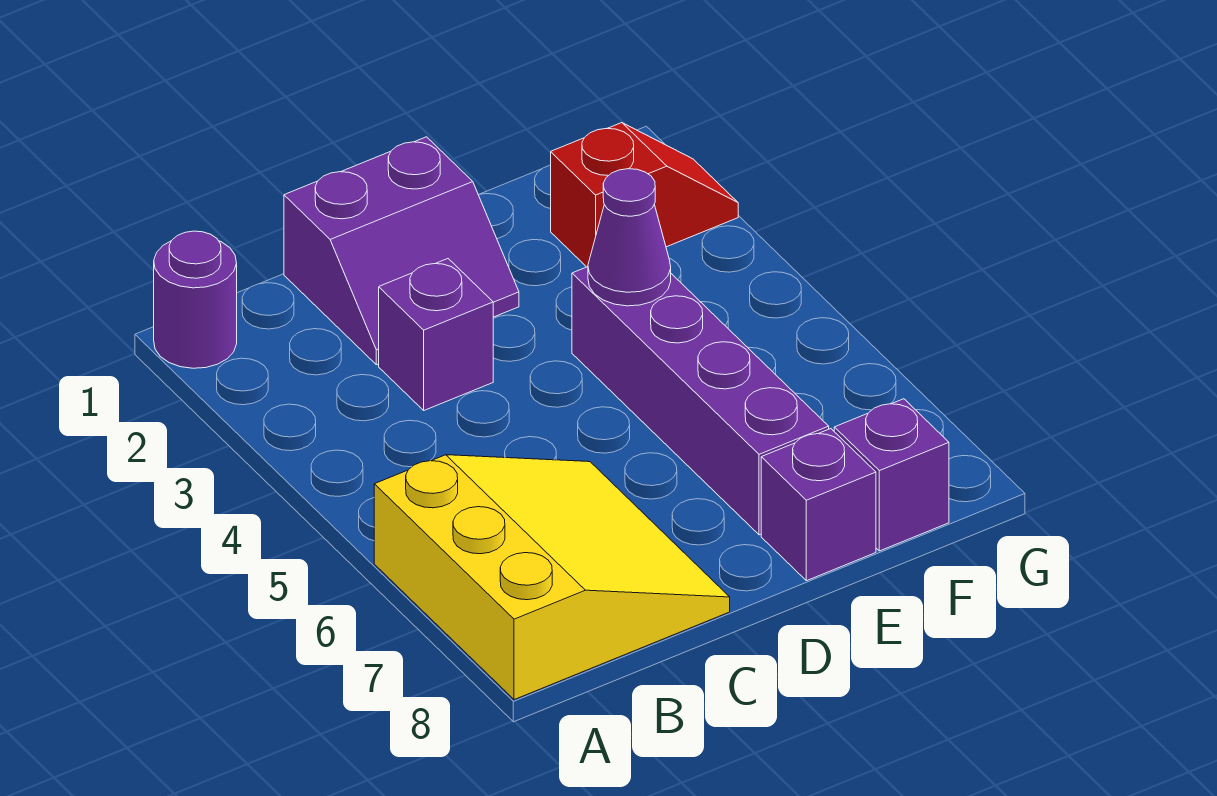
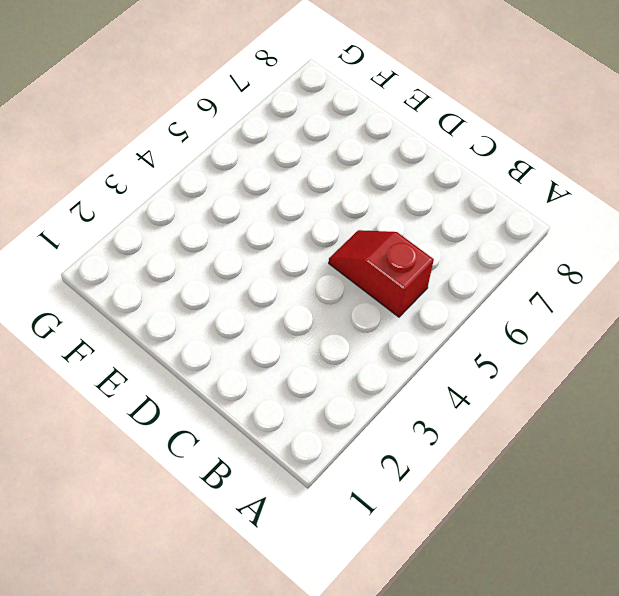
red slope B5:C5 level 1 top B -> red slope F2:G2 level 1 top F
none -> purple round brick A1 level 1
none -> yellow slope A6:C8 level 1 top A

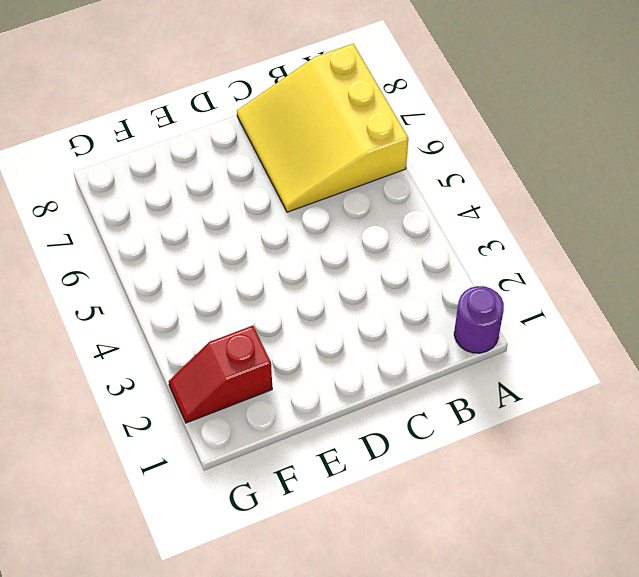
none -> purple slope C1:D2 level 1 top 1
none -> purple brick C3 level 1

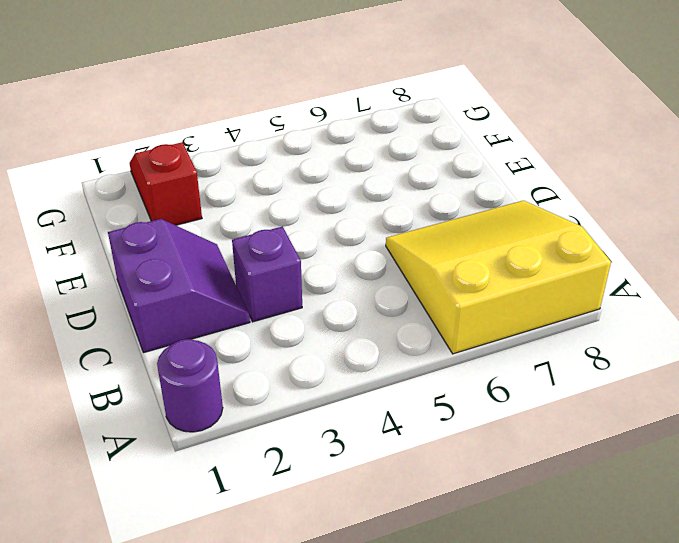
none -> purple brick E4:E7 level 1
none -> purple brick E8 level 1

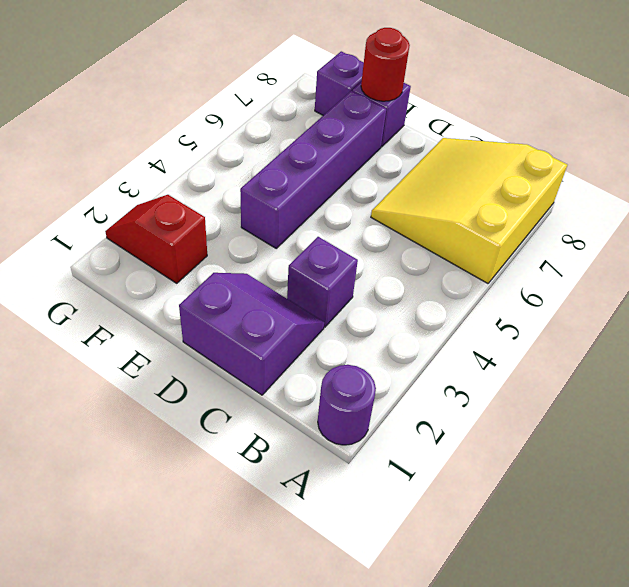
red round brick E8 level 2 -> none
none -> purple cone E4 level 2

